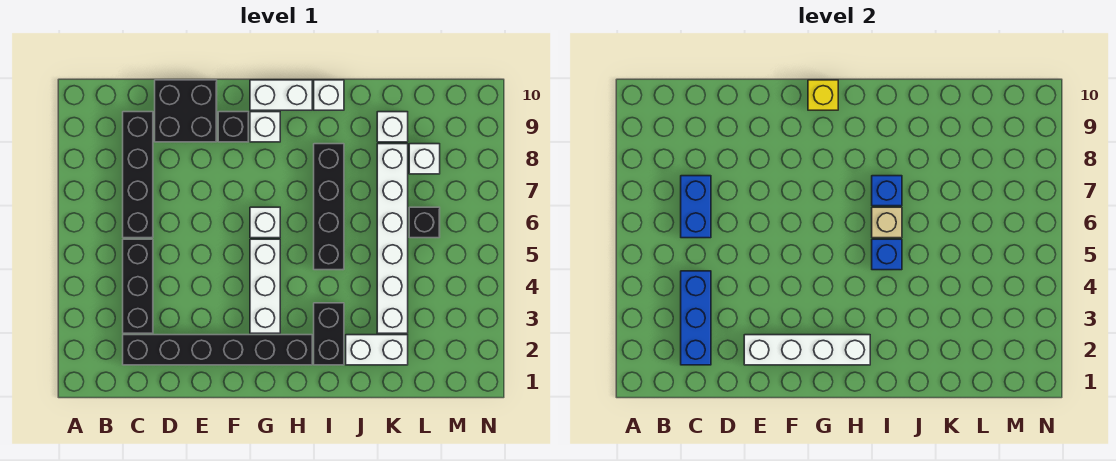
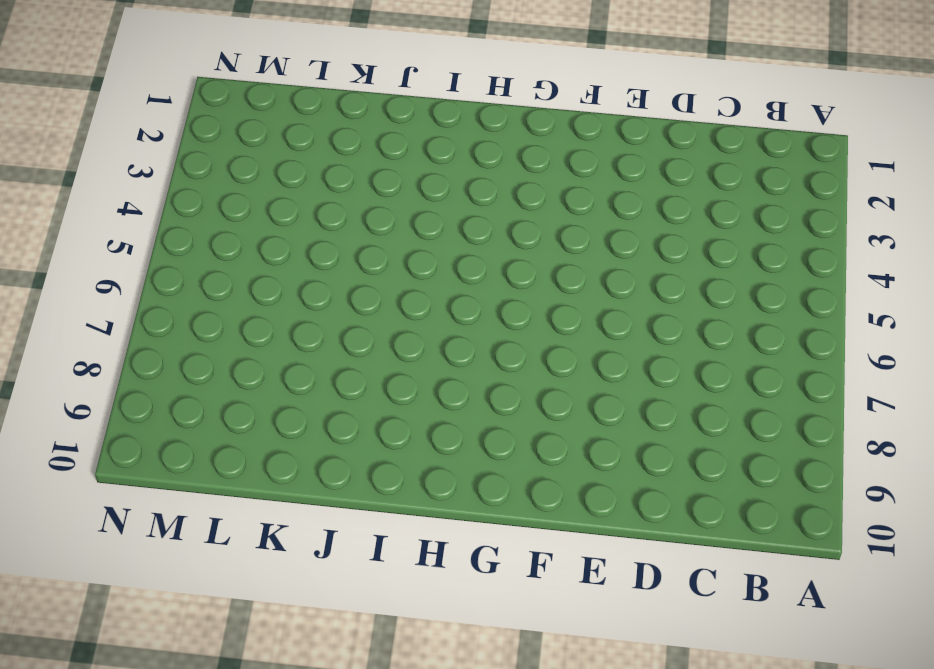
none -> black brick C2:H2 level 1
none -> black brick C3:C5 level 1
none -> black brick C6:C9 level 1

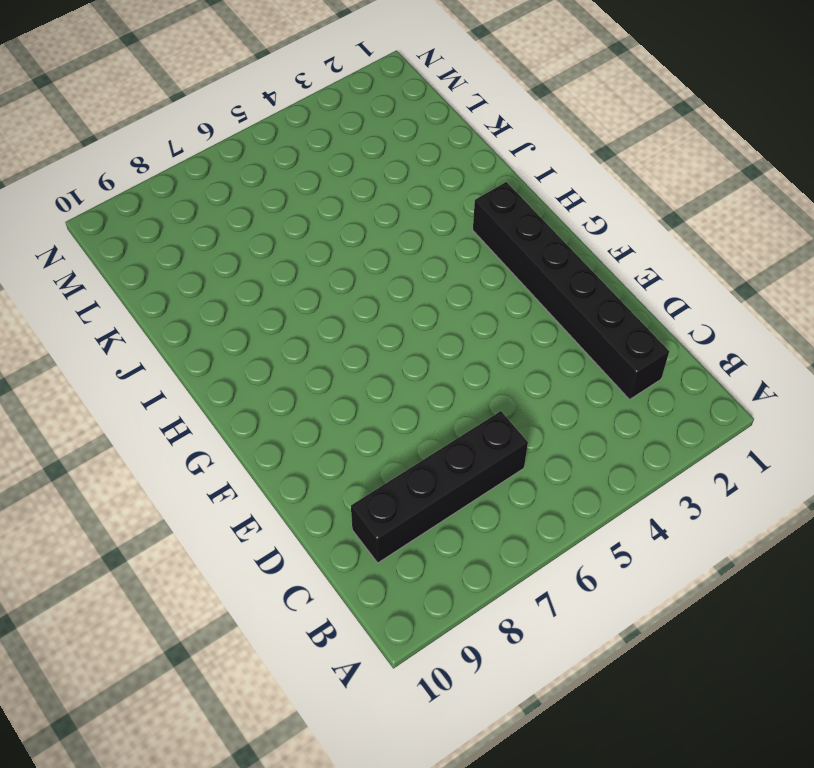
none -> black brick C3:C5 level 1
none -> black brick D9:E10 level 1
none -> black brick F9 level 1

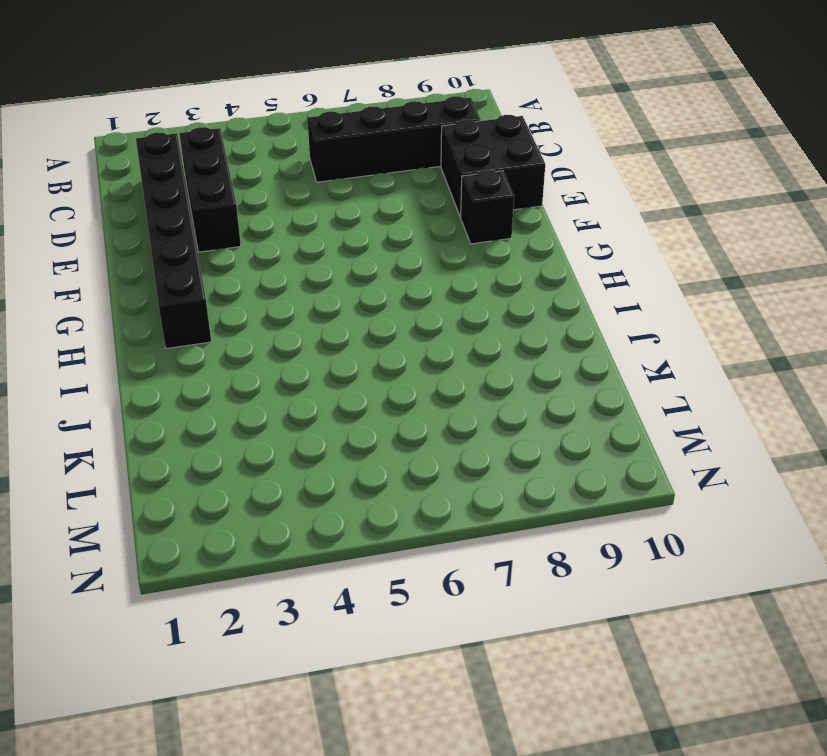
black brick C3:E3 level 1 -> black brick C3:C5 level 1
none -> white brick G3:G5 level 1
none -> white brick G6 level 1
none -> white brick G9 level 1

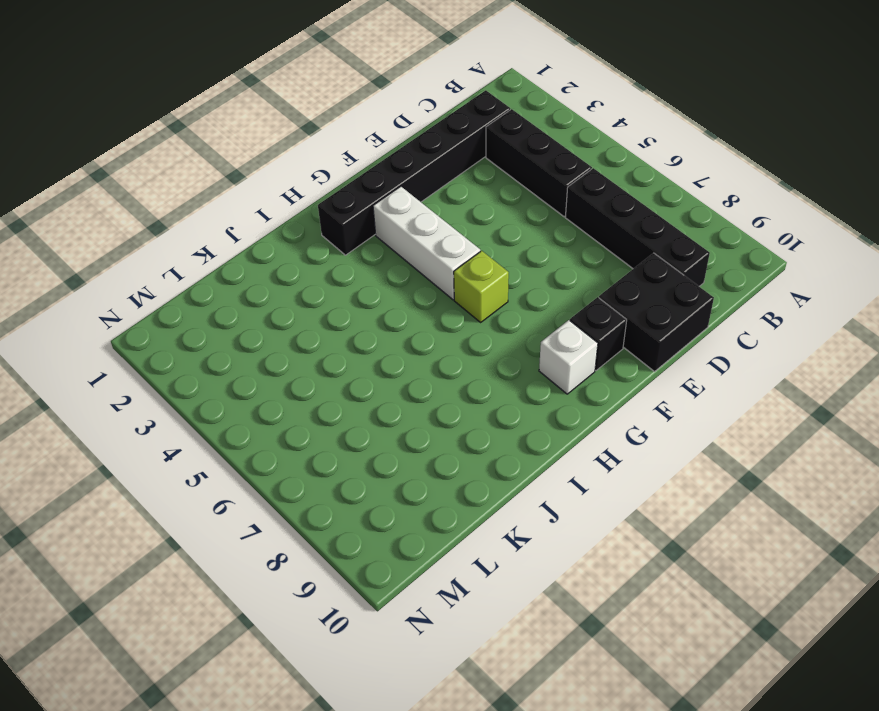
lime brick G6 level 1 -> white brick G6 level 1
none -> white brick G10:H10 level 1
none -> black brick I2:I3 level 1
none -> black brick I5:I8 level 1

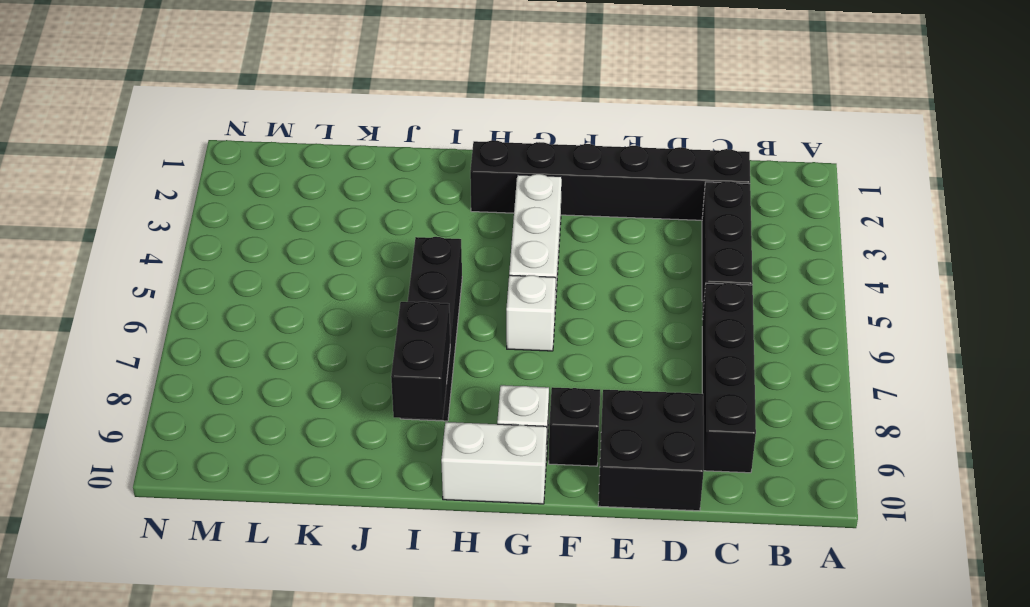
black brick I8:I9 level 2 -> black brick I2:I3 level 1
none -> white brick I10 level 1
none -> white brick J2:K2 level 1
none -> white brick K3:K8 level 1

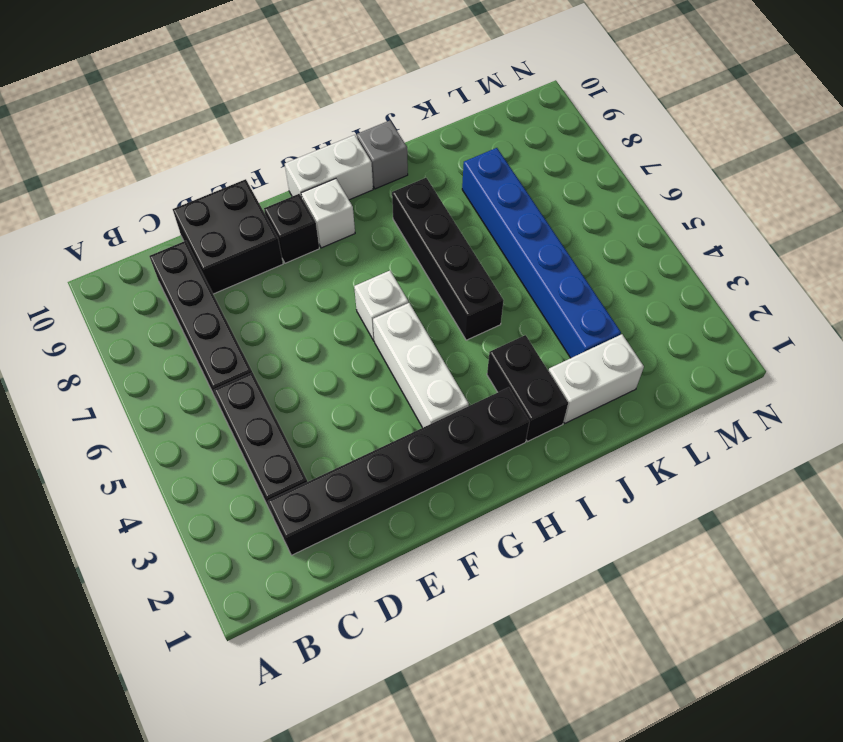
grey brick I10 level 1 -> white brick I10 level 1
blue brick K3:K8 level 1 -> white brick K3:K8 level 1
none -> white brick K9 level 1
none -> black brick L6 level 1
none -> white brick L8 level 1

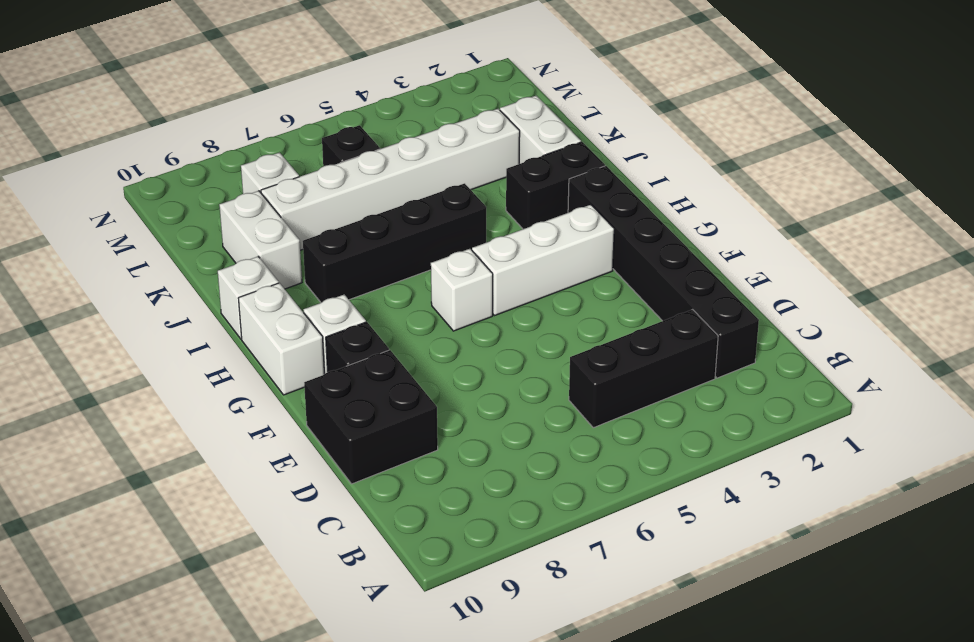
white brick J9:K9 level 1 -> white brick K9 level 1
none -> black brick C6:C9 level 1
none -> blue brick C2:C4 level 2
none -> blue brick C6:C7 level 2

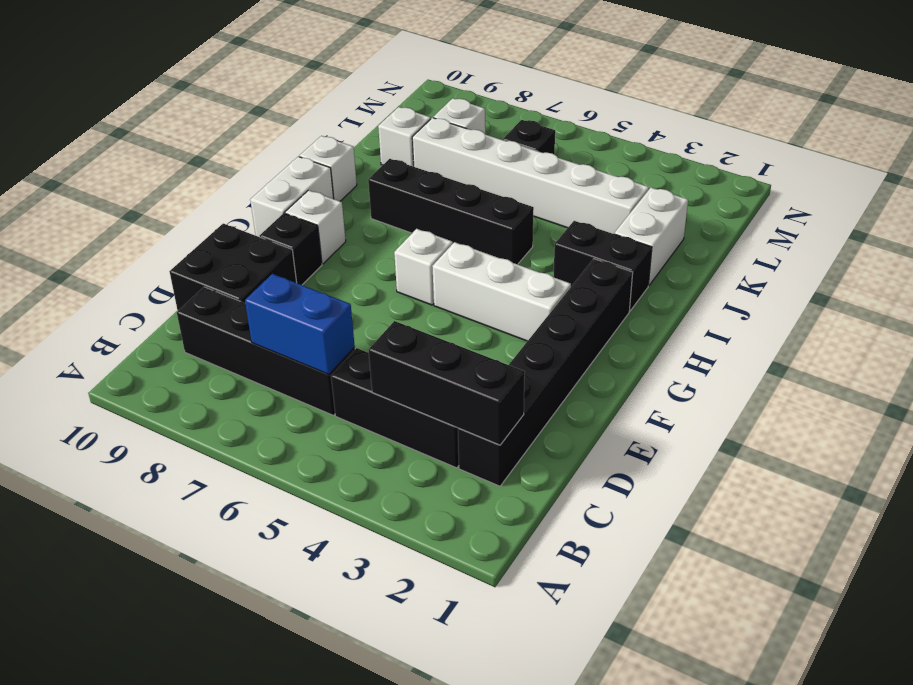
black brick C2:C4 level 2 -> blue brick C2:C4 level 2
none -> white brick E2:H2 level 2
none -> yellow brick G10 level 2
none -> blue brick I5 level 2

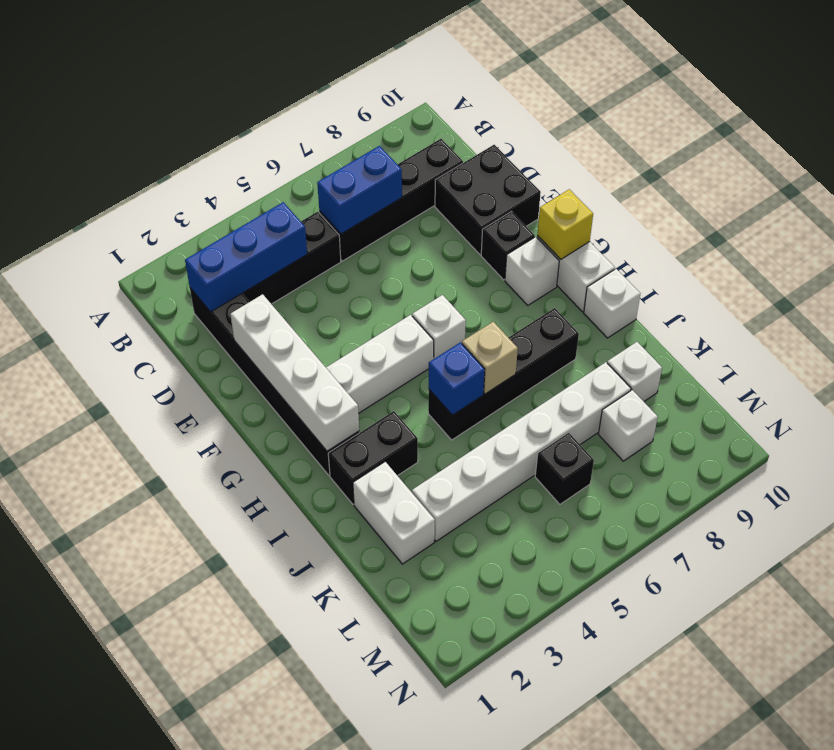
none -> blue brick I7 level 2

